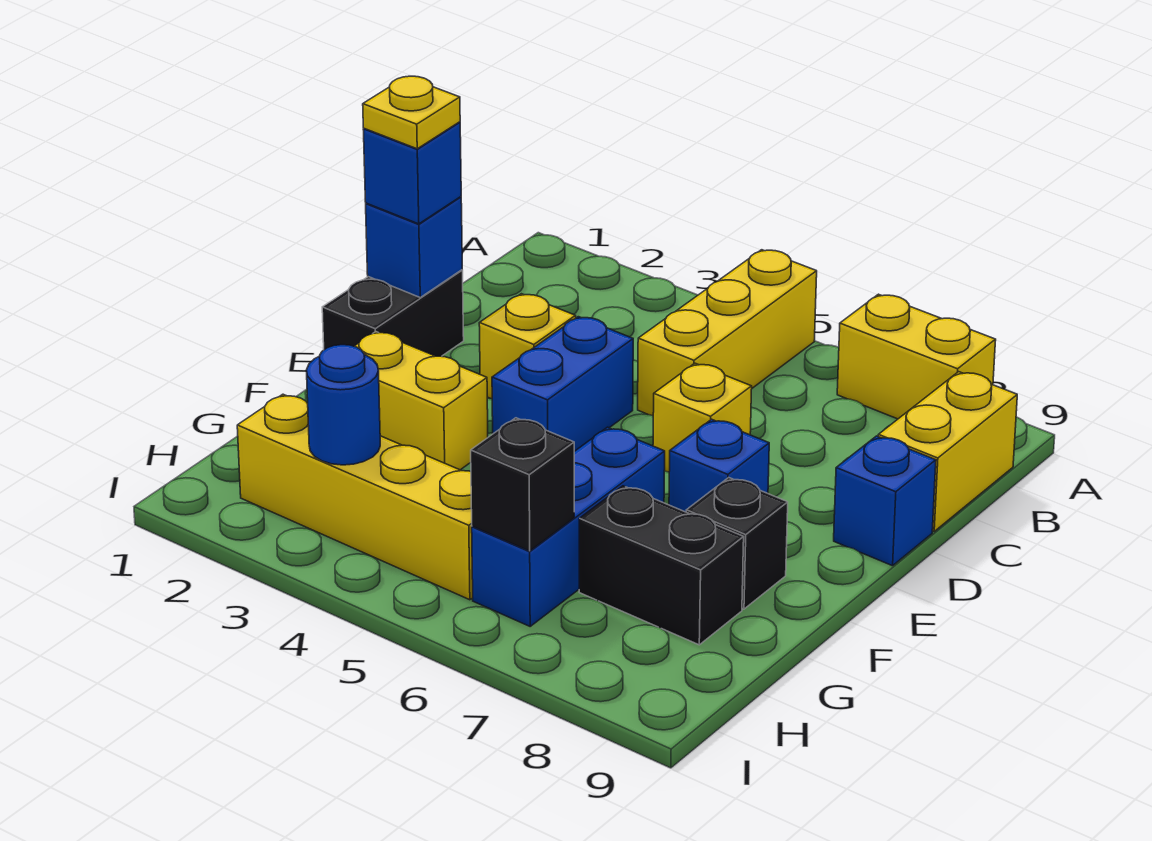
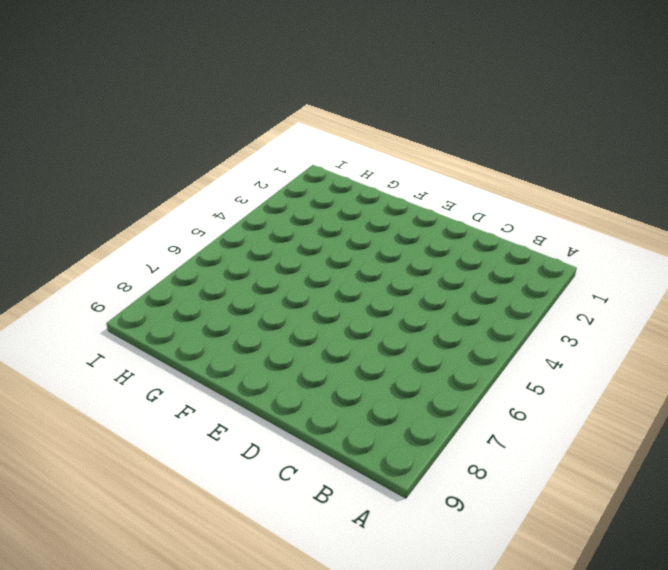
none -> yellow brick A5:C5 level 1
none -> yellow brick A7:A8 level 1
none -> yellow brick B9:C9 level 1

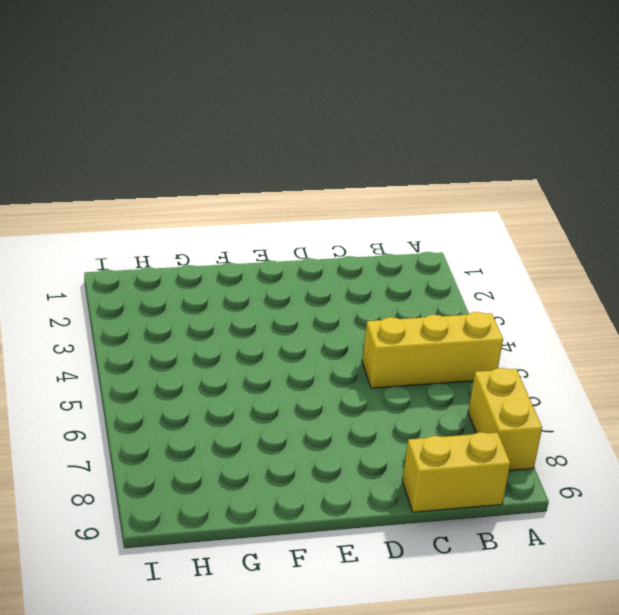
none -> black brick D1:E1 level 1
none -> yellow brick D3 level 1
none -> blue brick D4:E4 level 1

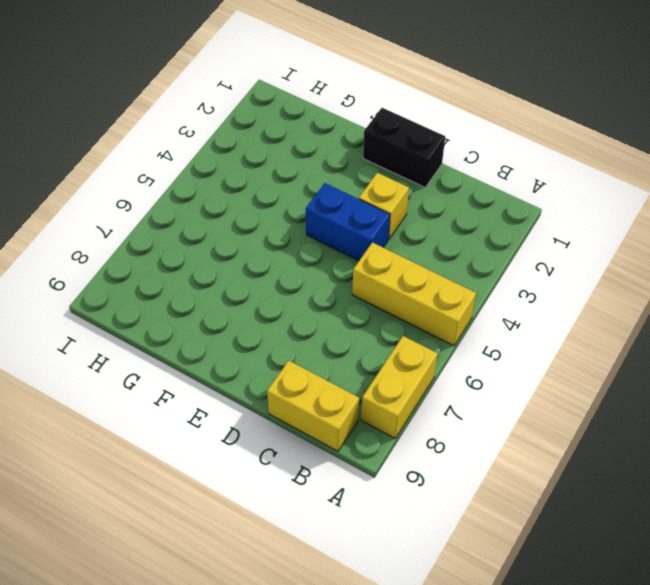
none -> yellow brick D6 level 1
none -> blue brick D9 level 1
none -> blue brick E7 level 1

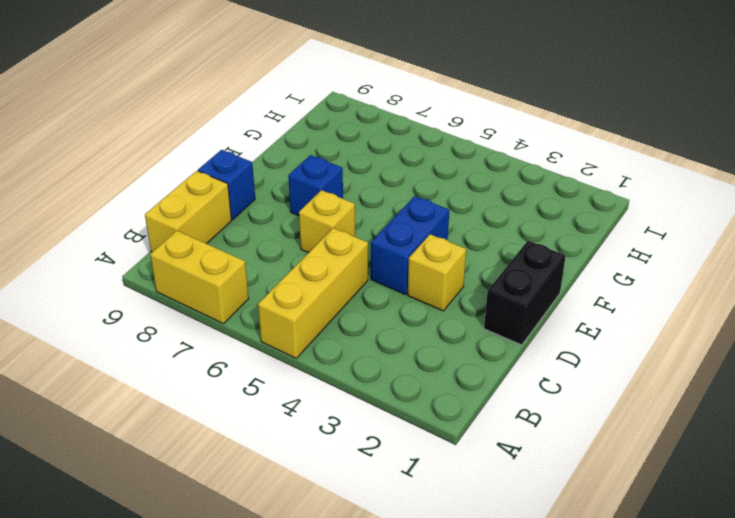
none -> yellow brick F2:F3 level 1
none -> blue brick F6:H6 level 1
none -> black brick F8 level 1

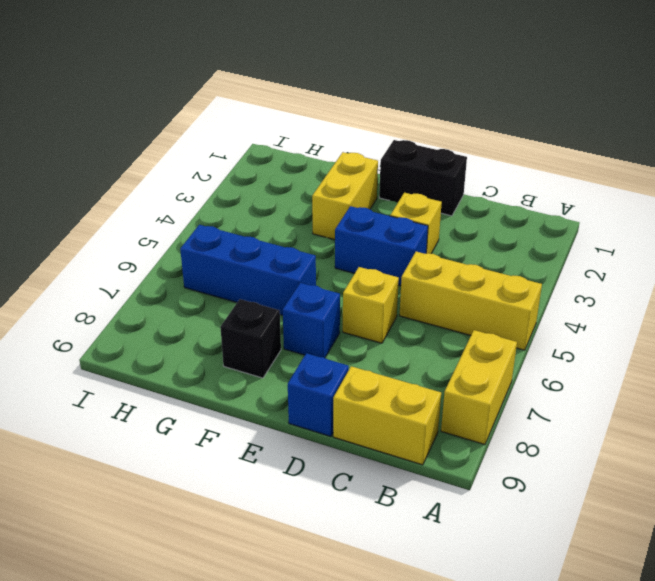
none -> black brick G7:G8 level 1
none -> yellow brick H2:H5 level 1
none -> blue brick D1 level 2

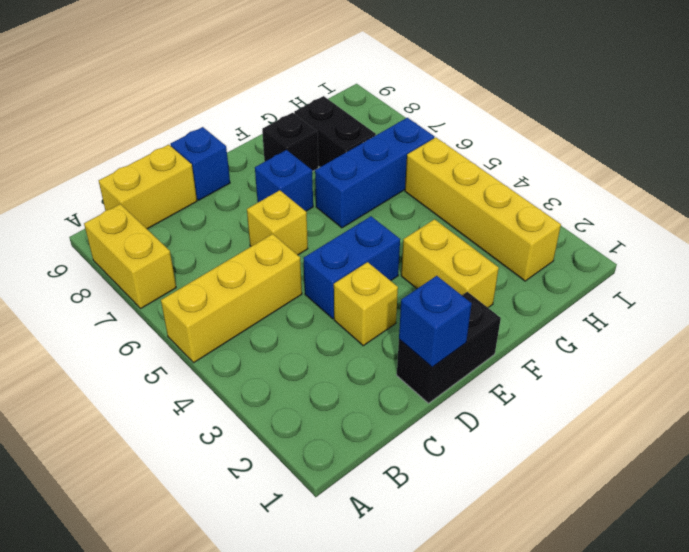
none -> blue round brick H3 level 2
none -> black brick H6 level 2
none -> blue brick D1 level 3

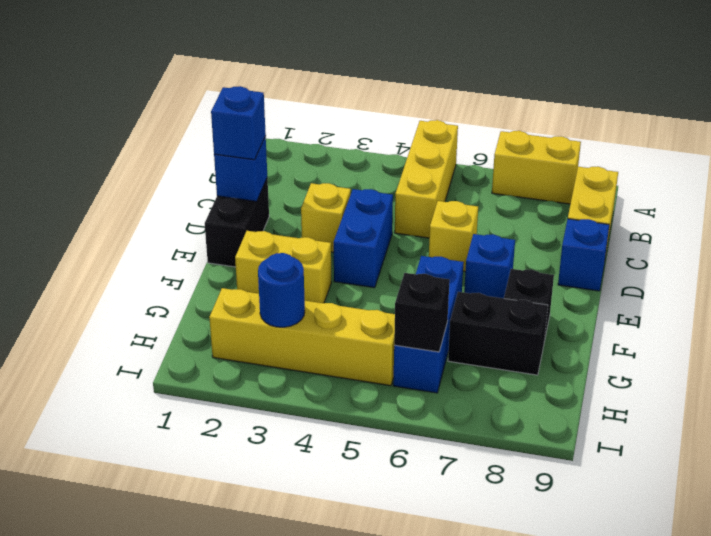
none -> yellow plate D1 level 4

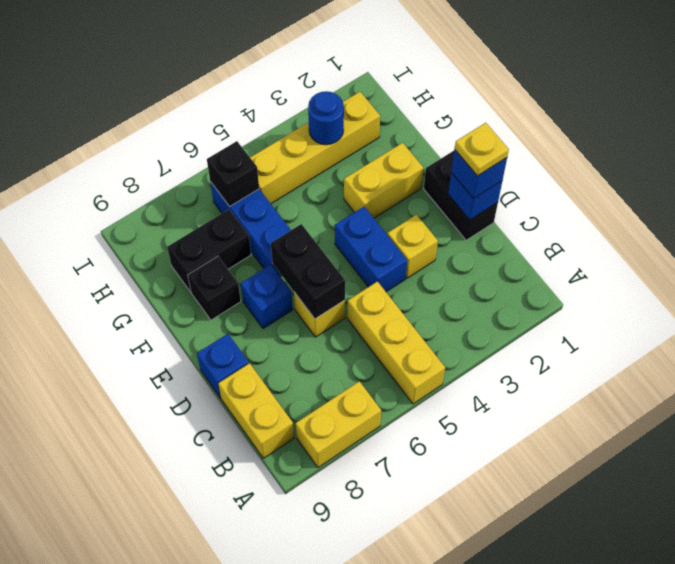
black brick D6:E6 level 2 -> none

